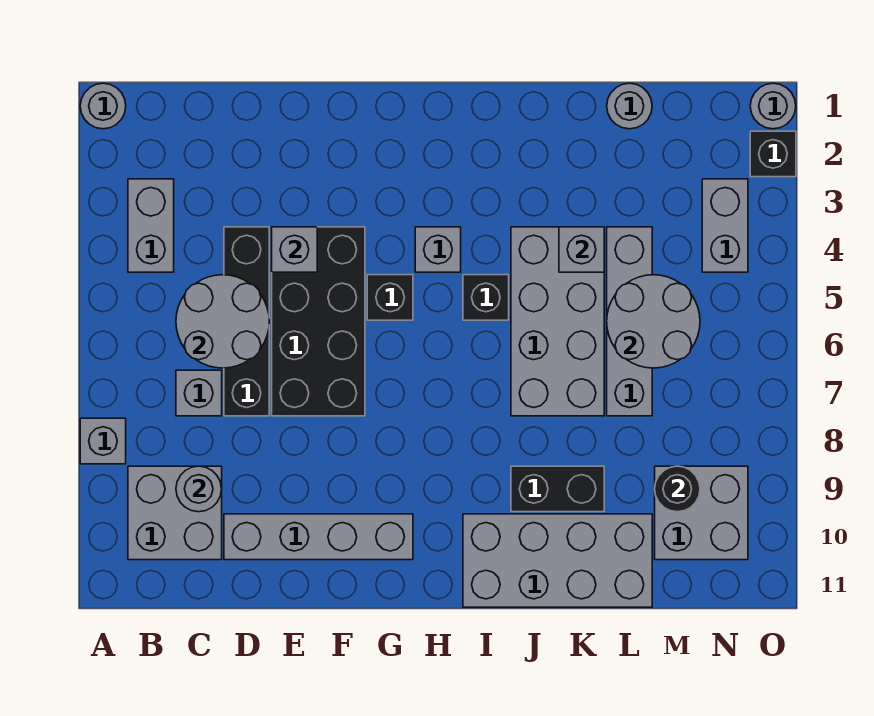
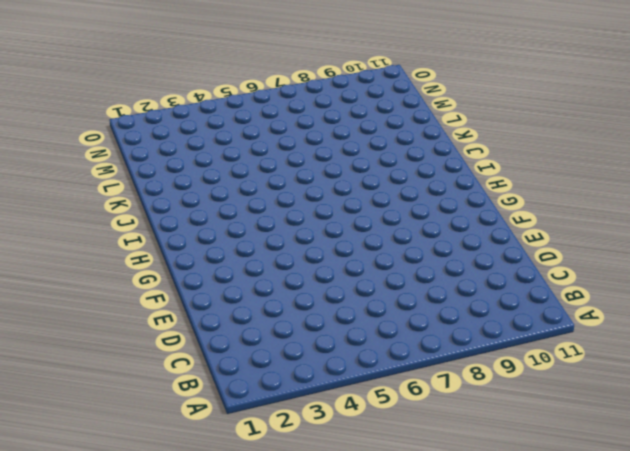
none -> grey round brick A1 level 1
none -> grey brick A8 level 1
none -> grey brick B3:B4 level 1

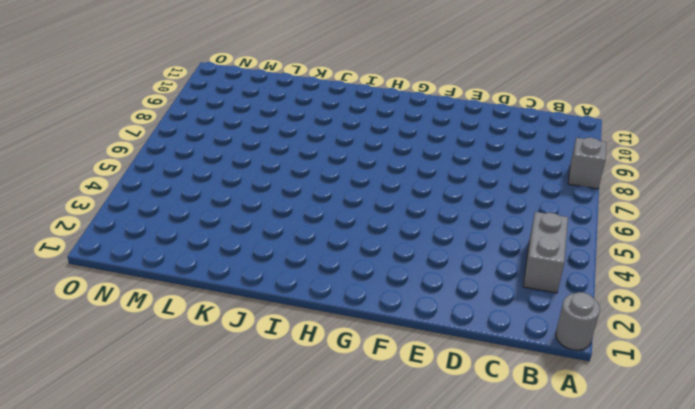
none -> grey brick B9:C10 level 1
none -> grey brick C7 level 1
none -> black brick D4:D7 level 1

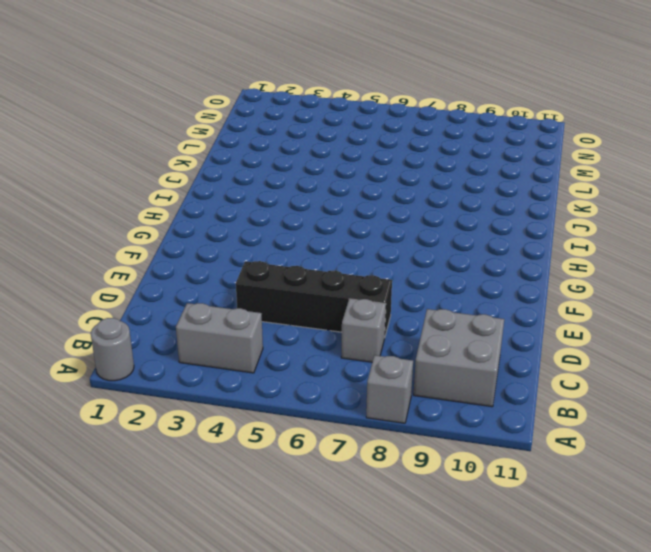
none -> grey brick D10:G10 level 1
none -> black brick E4:F7 level 1
none -> black brick G5 level 1

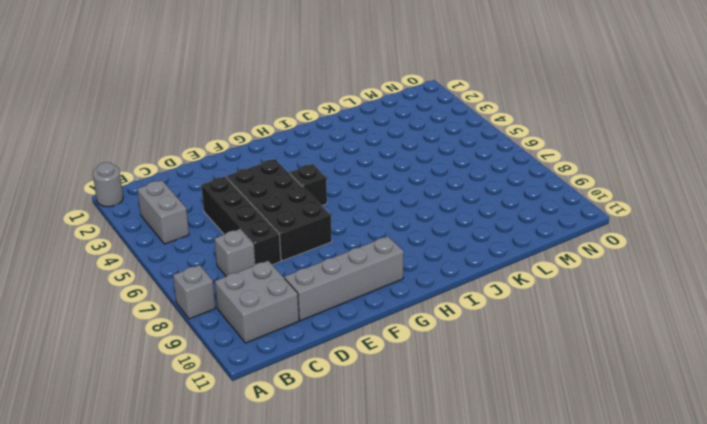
none -> grey brick H4 level 1
none -> black brick I5 level 1
none -> grey brick I10:L11 level 1

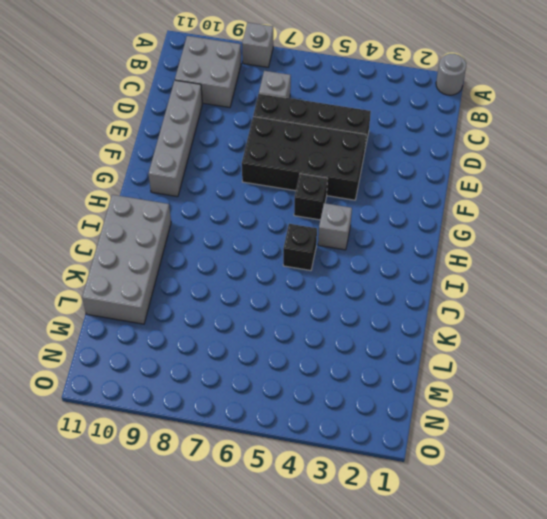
none -> grey brick B3:B4 level 1
none -> grey brick J4:K7 level 1
none -> black brick J9:K9 level 1

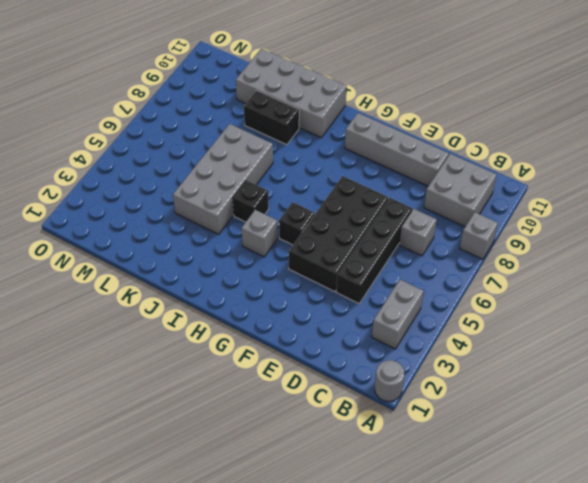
none -> grey round brick L1 level 1
none -> grey brick L4:L7 level 1
none -> grey brick M9:N10 level 1

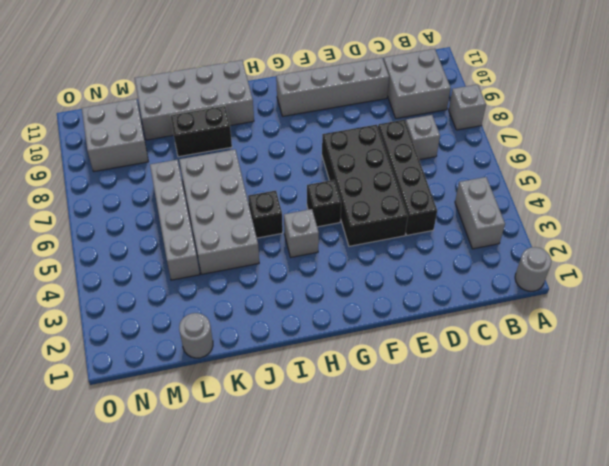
none -> grey brick N3:N4 level 1
none -> grey round brick O1 level 1
none -> black brick O2 level 1

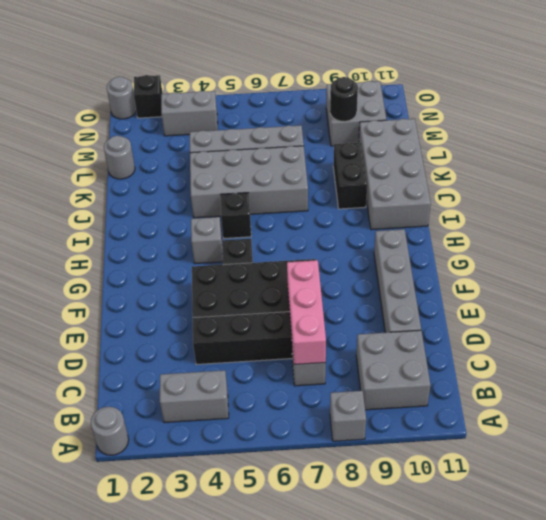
pink brick C7:E7 level 2 -> none
none -> grey round brick C5:D6 level 2
none -> grey round brick C9 level 2
none -> grey brick E4 level 2

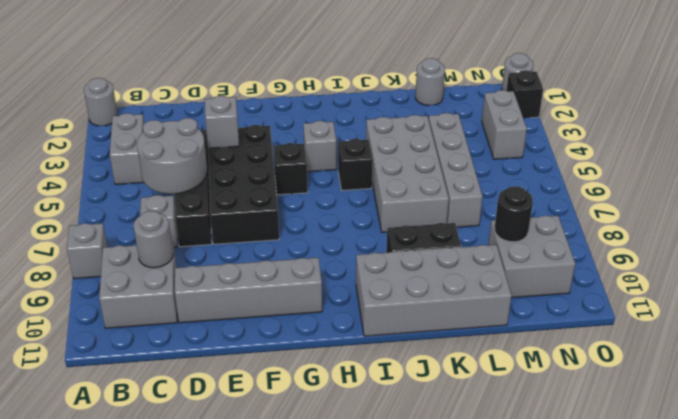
none -> grey brick K4 level 2
none -> grey round brick L5:M6 level 2

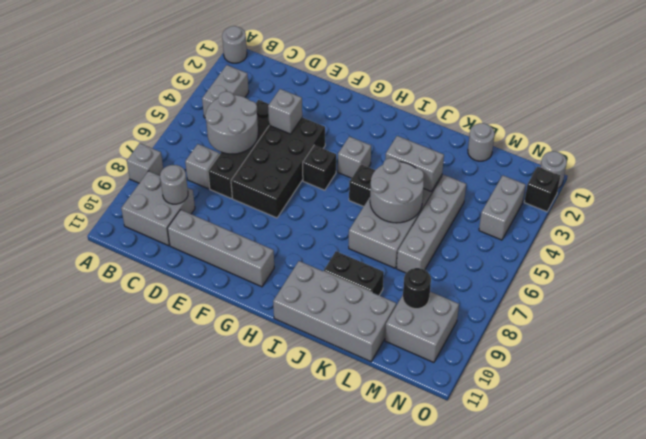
grey brick J4:K4 level 2 -> grey brick K4 level 2
grey round brick J5:K6 level 2 -> grey round brick L5:M6 level 2

